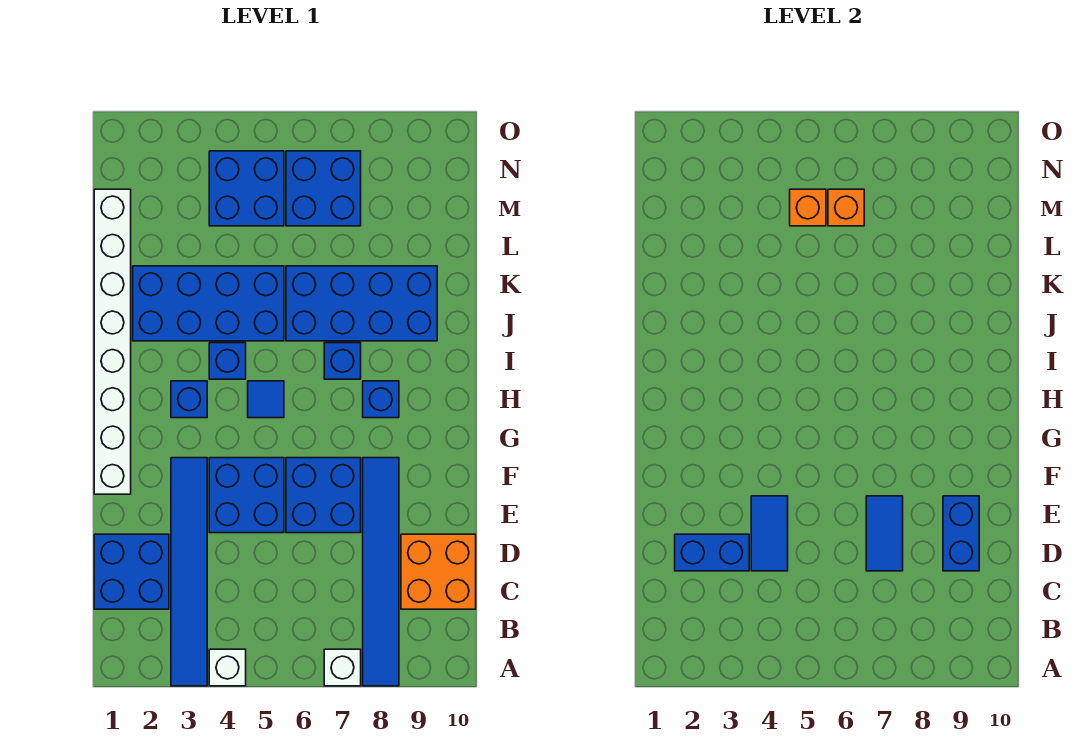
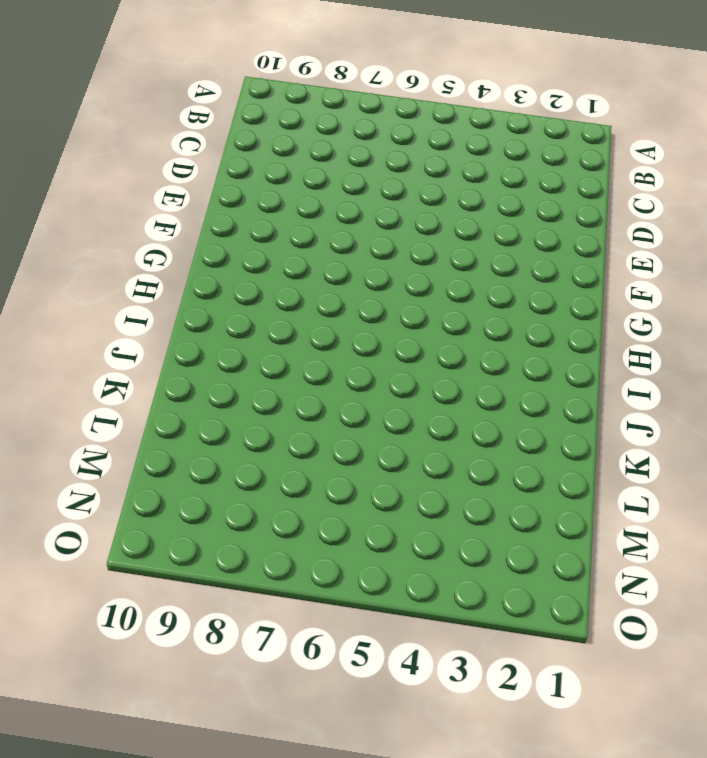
none -> blue tile A3:F3 level 1
none -> white brick A4 level 1
none -> white brick A7 level 1

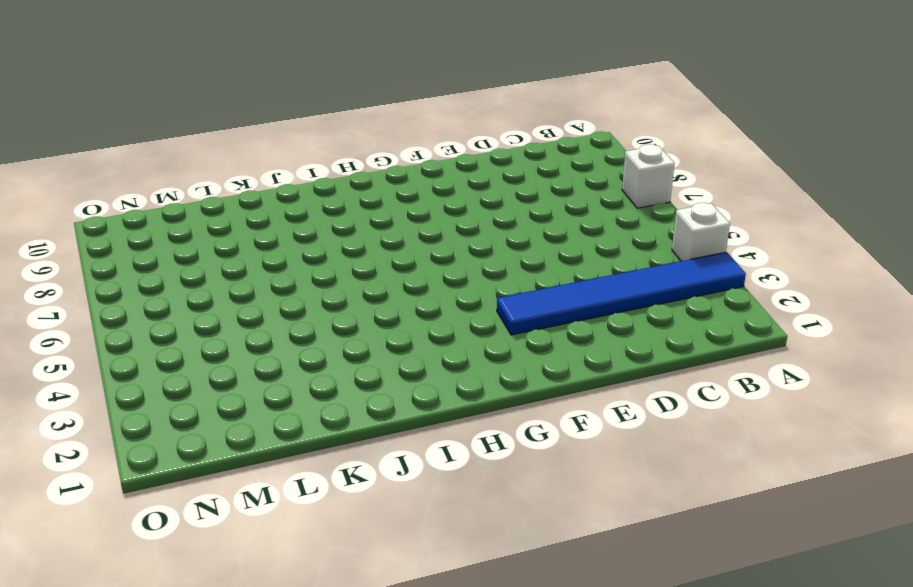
none -> blue tile A8:F8 level 1
none -> blue brick C1:D2 level 1
none -> orange brick C9:D10 level 1

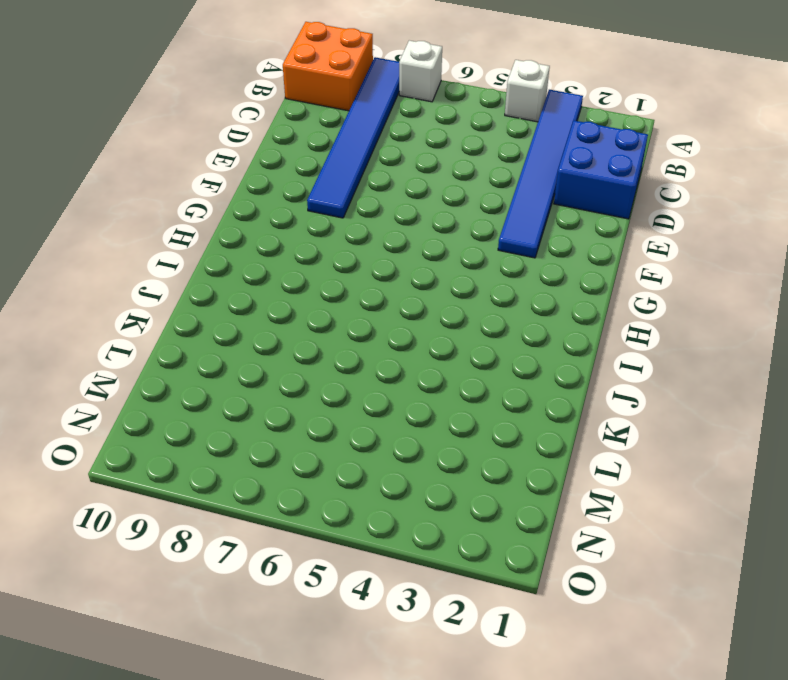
orange brick A9:B10 level 1 -> orange brick C9:D10 level 1
none -> blue brick E4:F5 level 1
none -> blue brick E6:F7 level 1
none -> white brick F1:M1 level 1

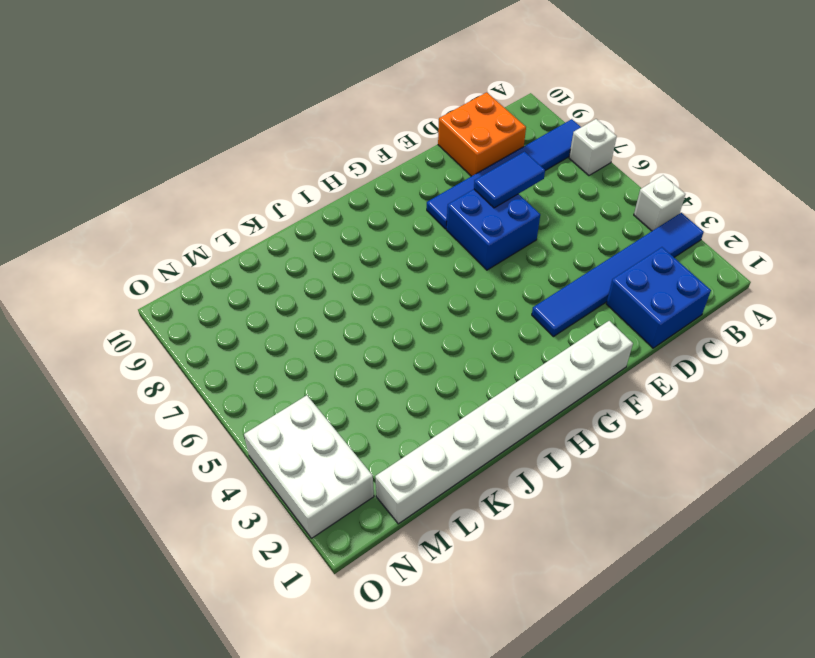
white brick N2:O4 level 1 -> blue brick M4:N5 level 1
none -> blue brick E4:F5 level 1
none -> blue brick H3 level 1
none -> blue tile H5 level 1

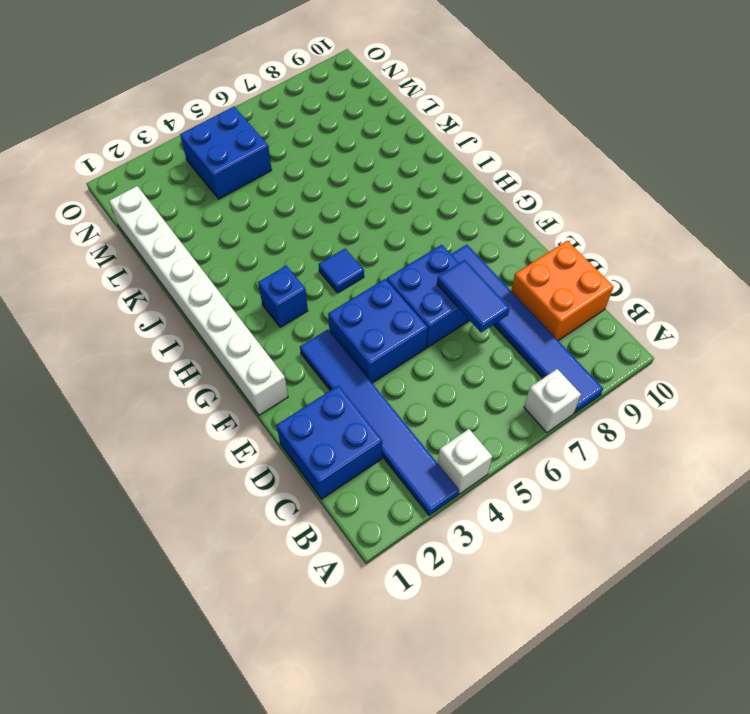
none -> blue brick H8 level 1
none -> blue brick I4 level 1
none -> blue brick I7 level 1

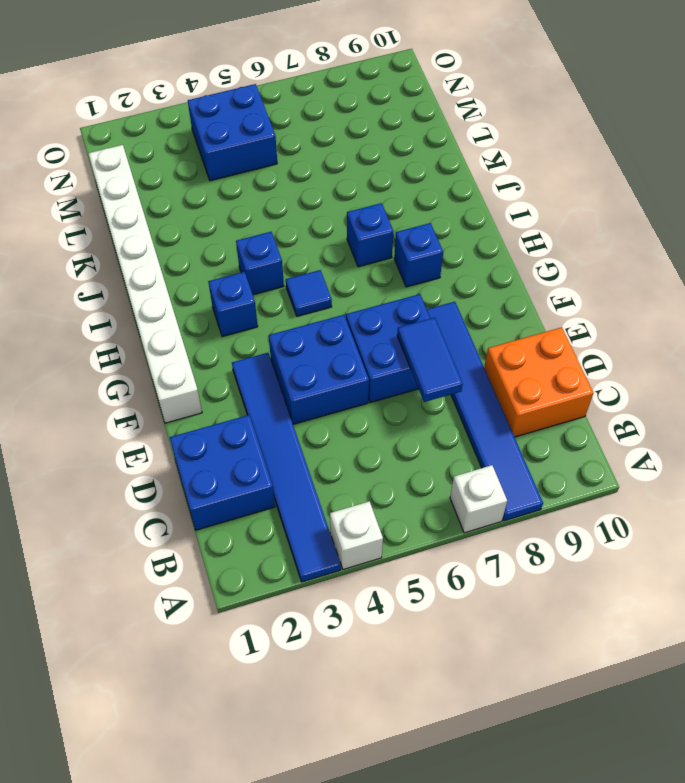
none -> blue brick J2:K5 level 1
none -> blue brick J6:K9 level 1
none -> blue brick M6:N7 level 1

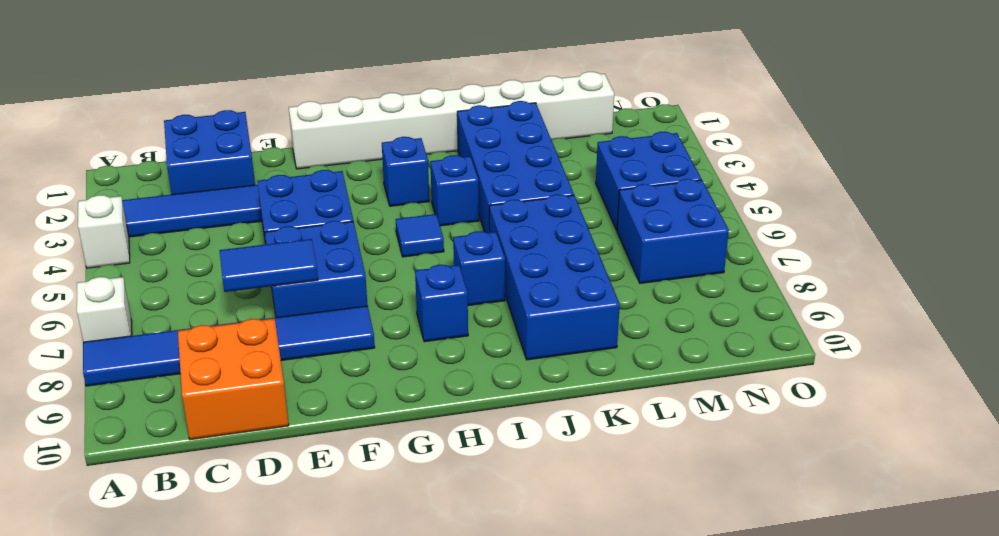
none -> blue brick D2:D3 level 2
none -> blue tile D4:E4 level 2
none -> blue brick D9:E9 level 2

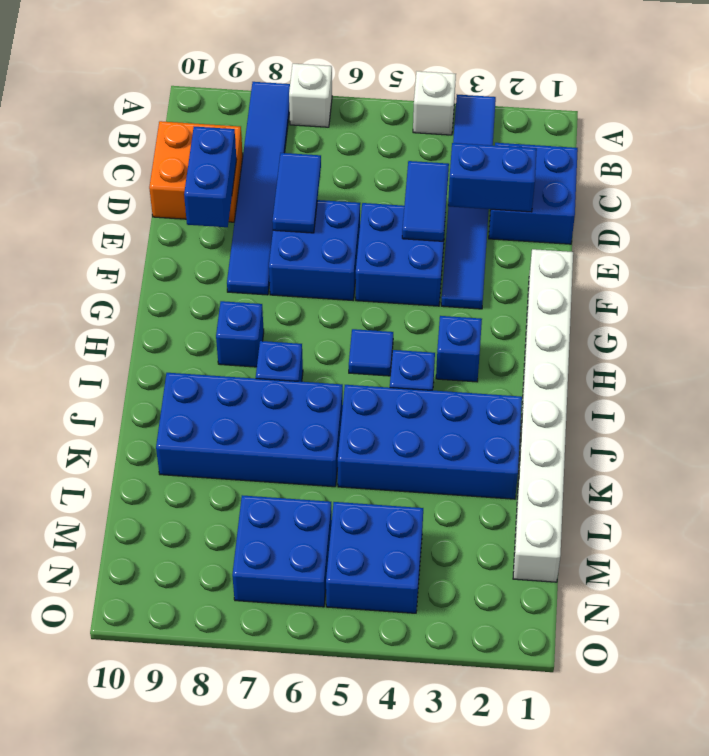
none -> orange brick M5 level 2
none -> orange brick M6 level 2

